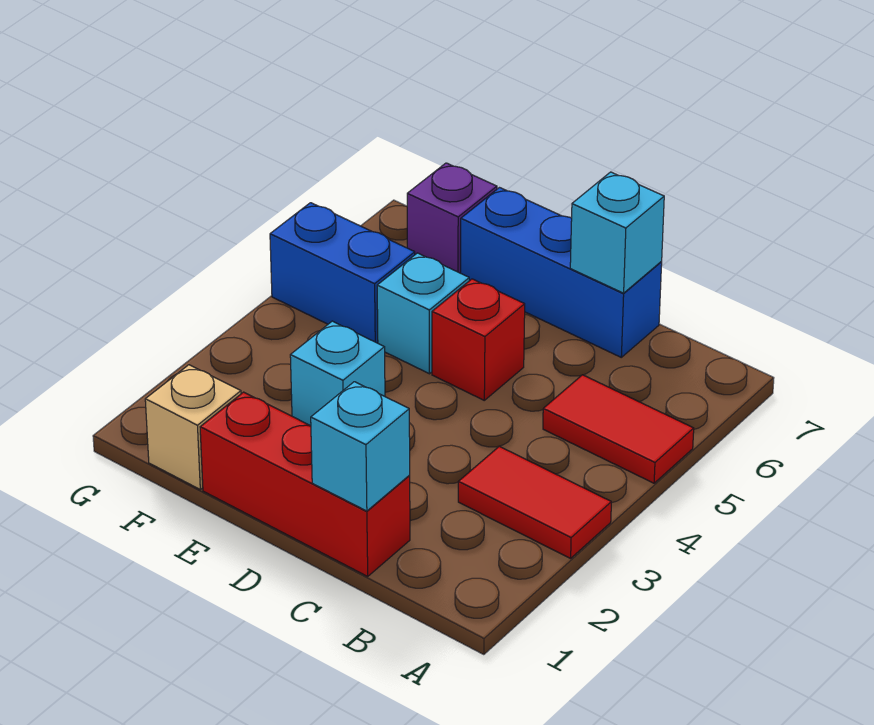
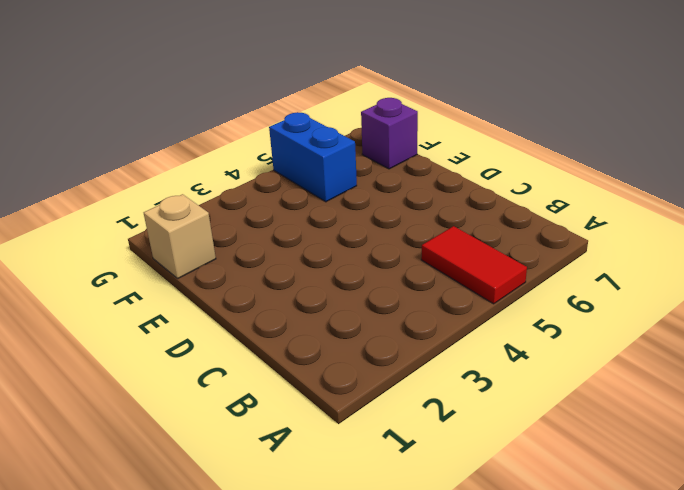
none -> red tile A3:B3 level 1
none -> red brick C1:E1 level 1
none -> blue brick C7:E7 level 1

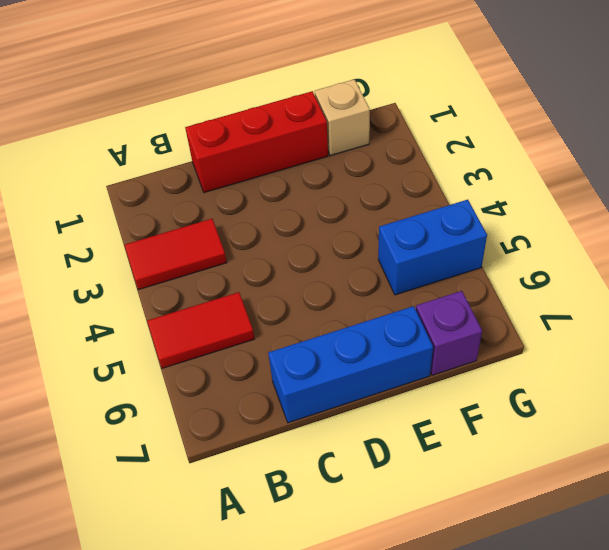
none -> red brick D5 level 1
none -> cyan brick E3 level 1
none -> cyan brick E5 level 1

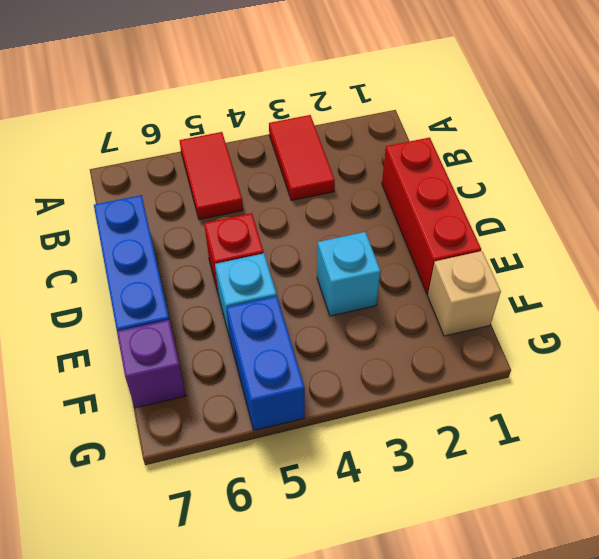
none -> cyan brick C1 level 2
none -> cyan brick C7 level 2

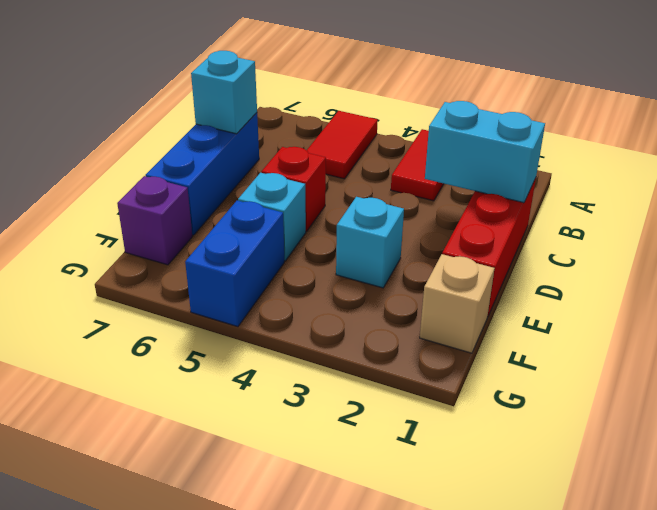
cyan brick C1:C2 level 2 -> cyan brick C1 level 2

